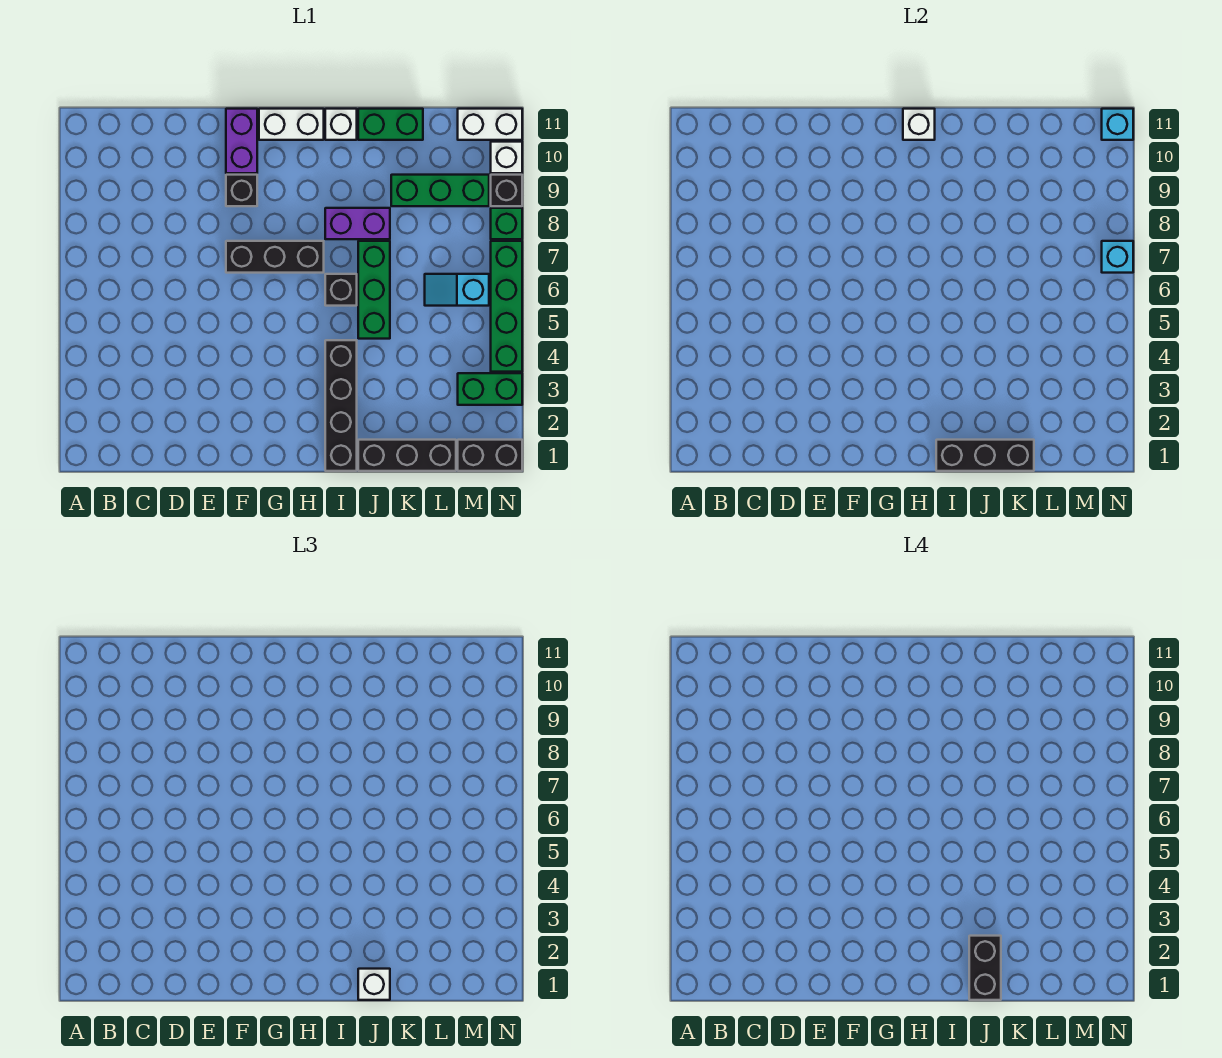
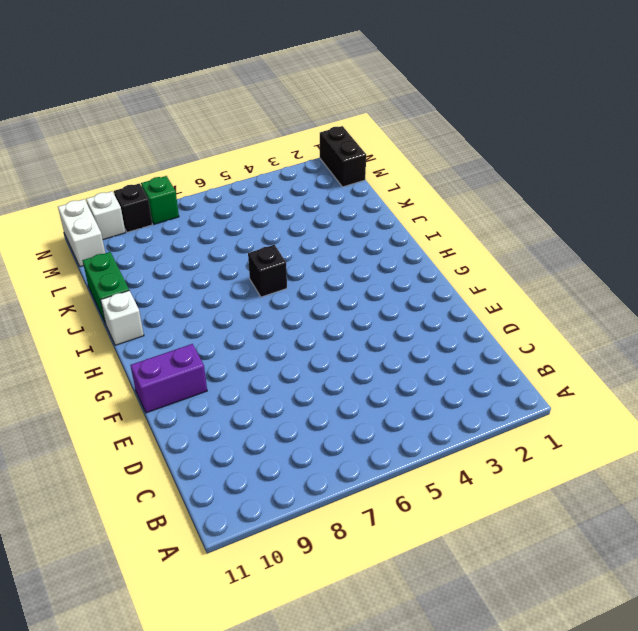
none -> black brick F7:H7 level 1
none -> black brick F9 level 1
none -> white brick G11:H11 level 1

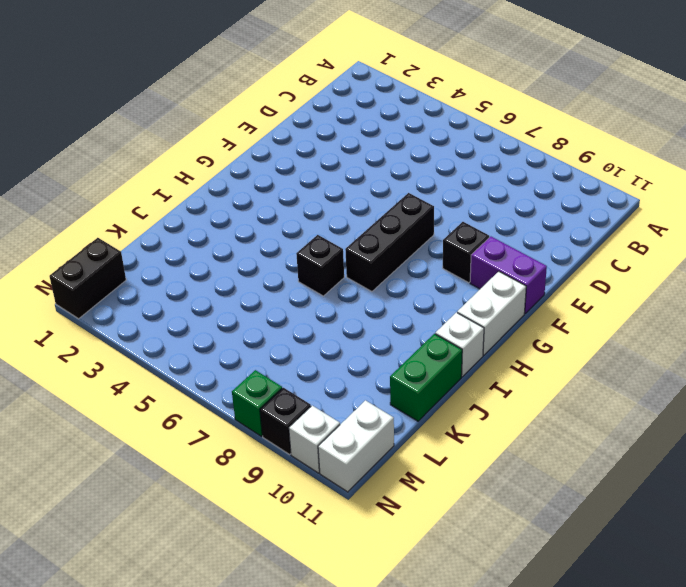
none -> black brick I1:I4 level 1
none -> purple brick I8:J8 level 1
none -> black brick J1:L1 level 1

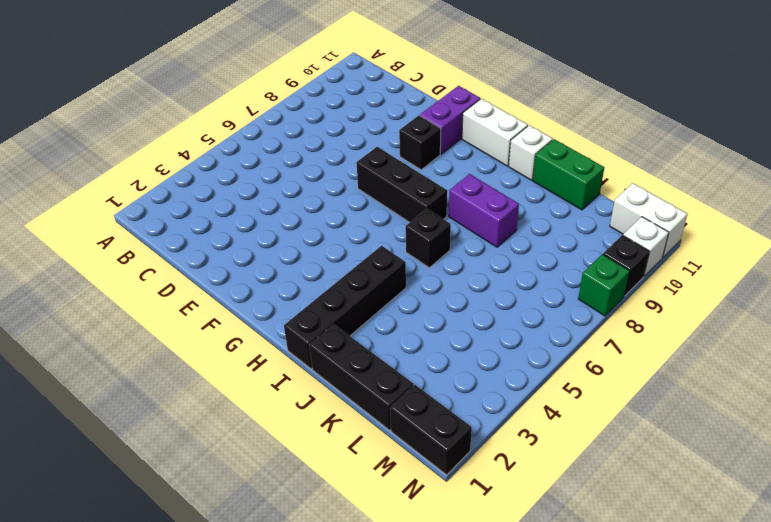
none -> green brick J5:J7 level 1
none -> green brick K9:M9 level 1
none -> cyan slope L6:M6 level 1 top M

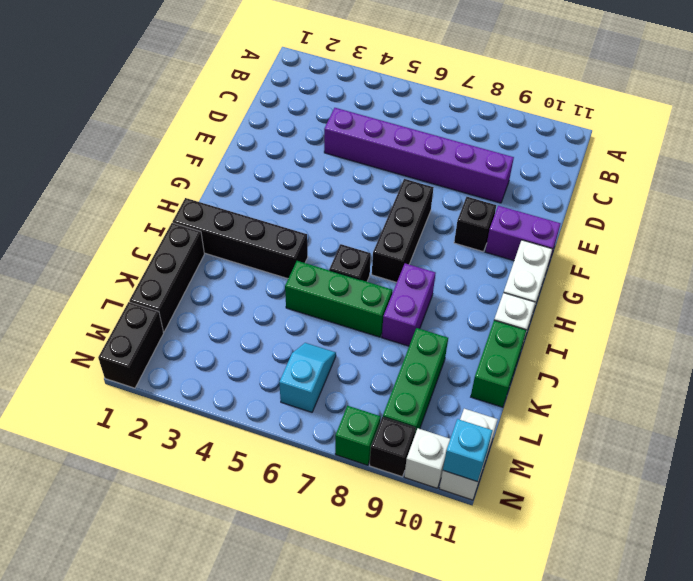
purple brick D4:D9 level 1 -> none
none -> green brick M3:N3 level 1
none -> green brick N4:N7 level 1
none -> white brick H11 level 2

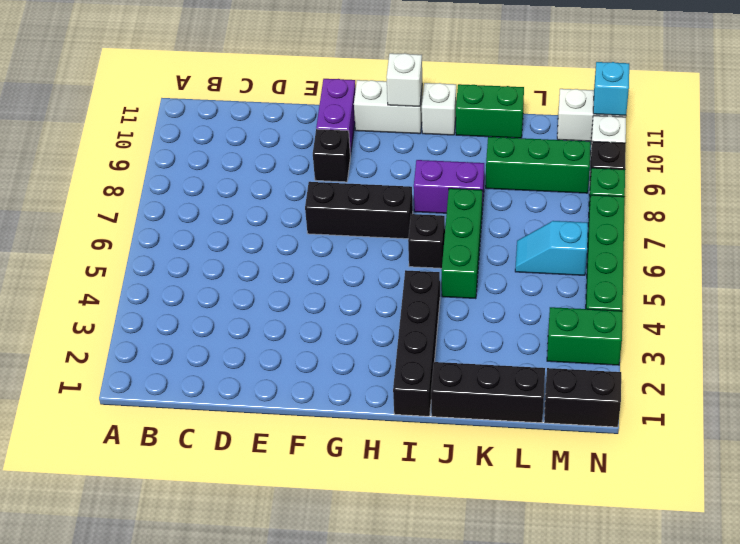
none -> black brick I1:K1 level 2
none -> cyan brick N7 level 2
none -> white brick J1 level 3

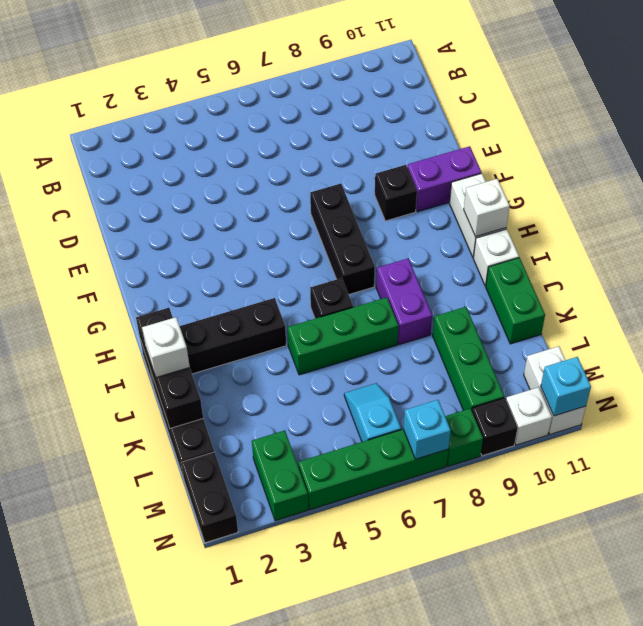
none -> black brick J1:J2 level 4

